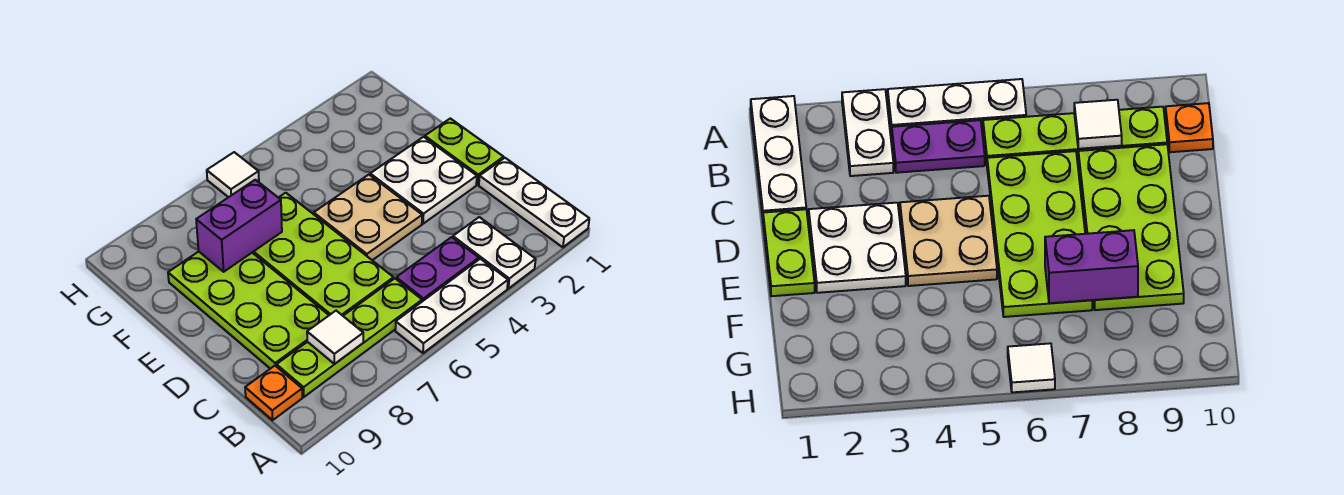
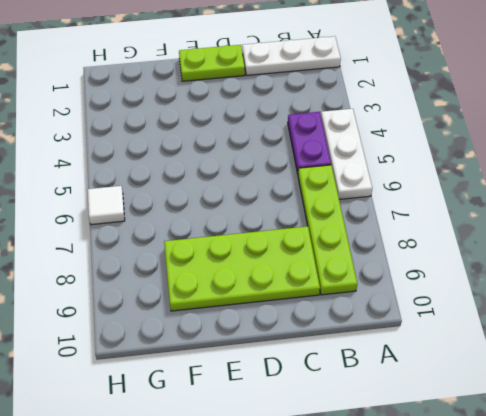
none -> white plate A3:B3 level 1
none -> orange plate B10 level 1
none -> lime plate C6:F7 level 1

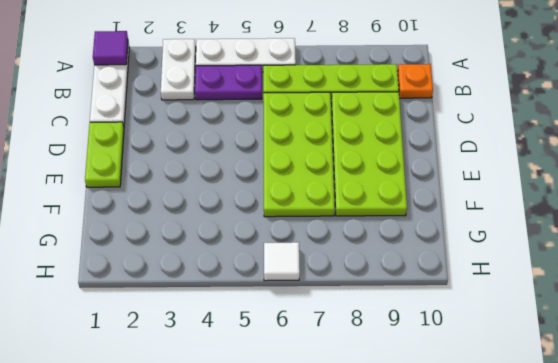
purple tile A1 level 2 -> none
none -> white plate D2:E3 level 1
none -> tan plate D4:E5 level 1
none -> white tile B8 level 2

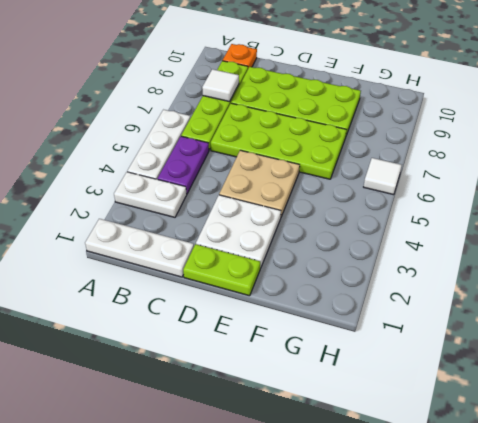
none -> purple brick F7:F8 level 2

